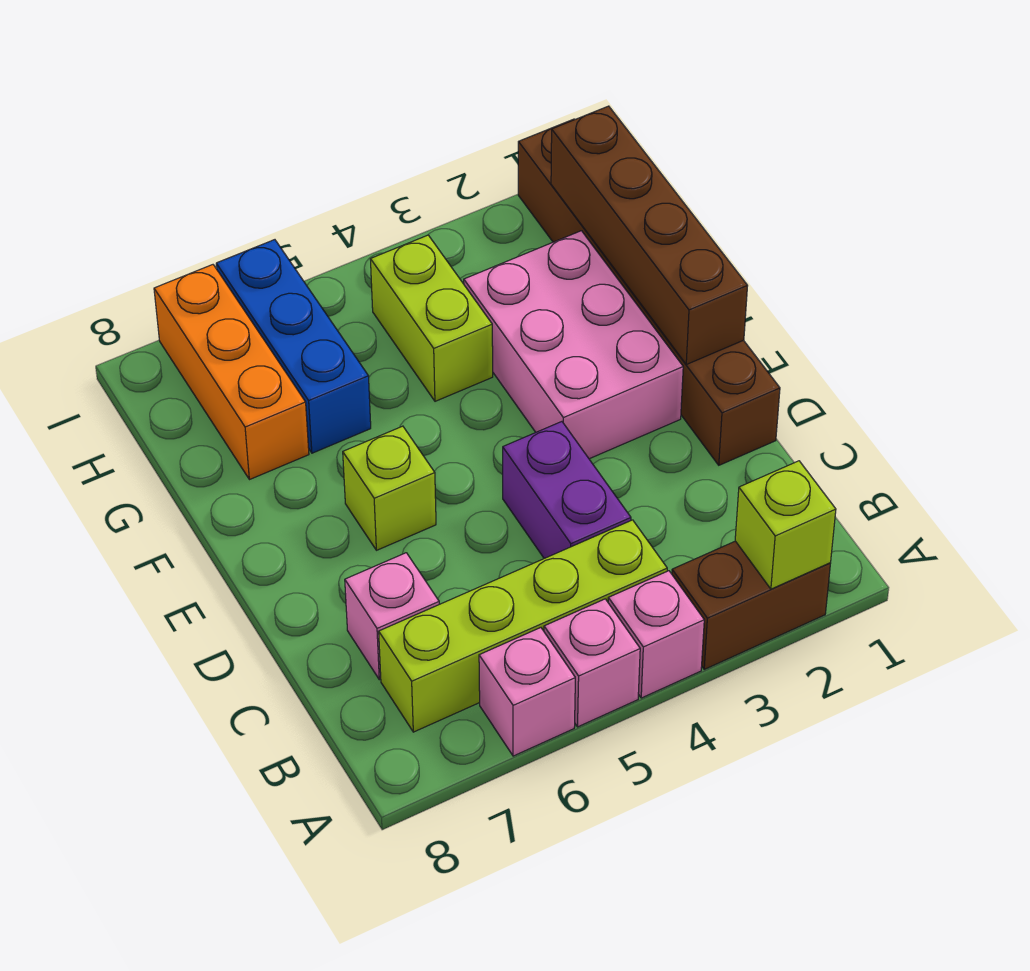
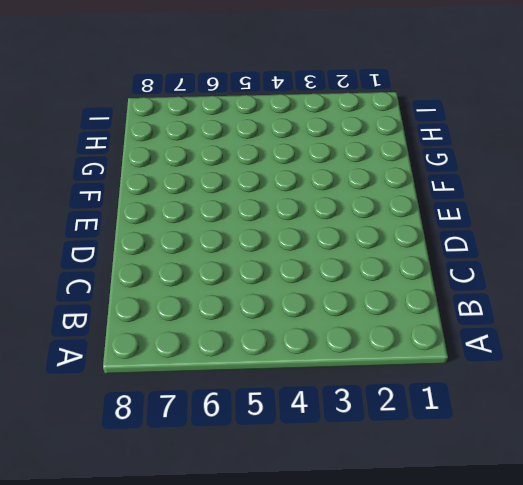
none -> brown brick A2:A3 level 1
none -> pink brick A4 level 1
none -> pink brick A5 level 1

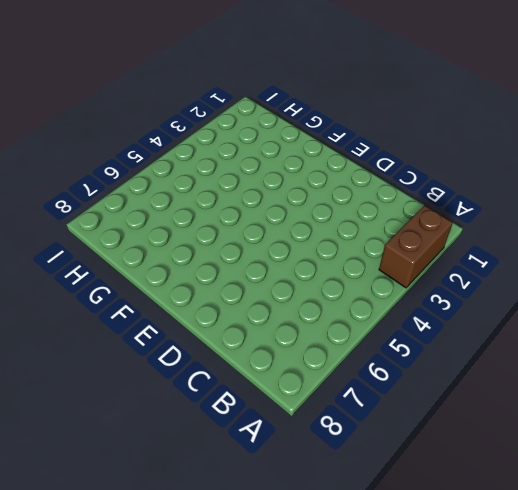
none -> pink brick A4 level 1
none -> pink brick A5 level 1
none -> pink brick A6 level 1

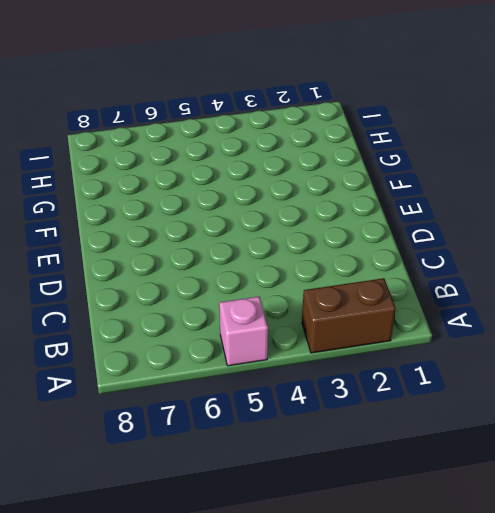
none -> pink brick A4 level 1
none -> pink brick A6 level 1
none -> lime brick B4:B7 level 1

